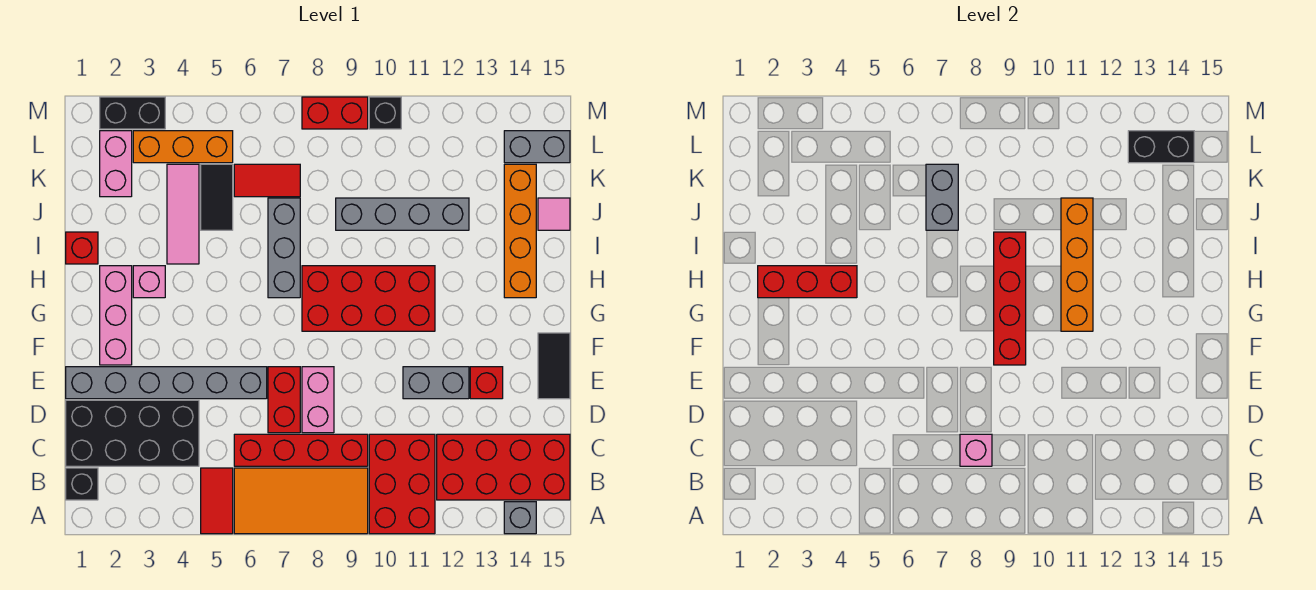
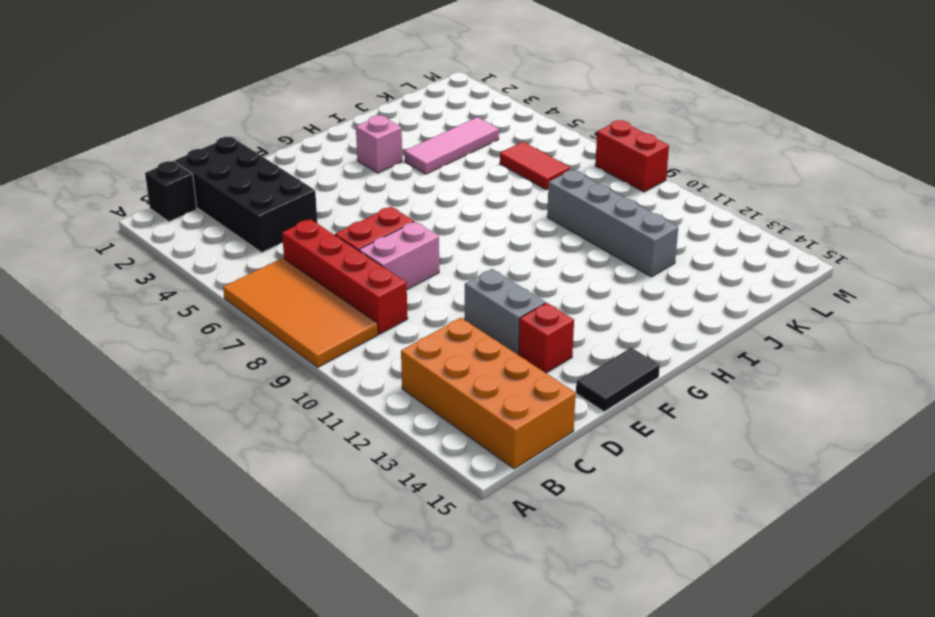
orange brick B12:C15 level 1 -> red brick B12:C15 level 1
none -> red tile A5:B5 level 1
none -> red brick A10:C11 level 1
none -> grey brick A14 level 1
none -> grey brick E1:E6 level 1

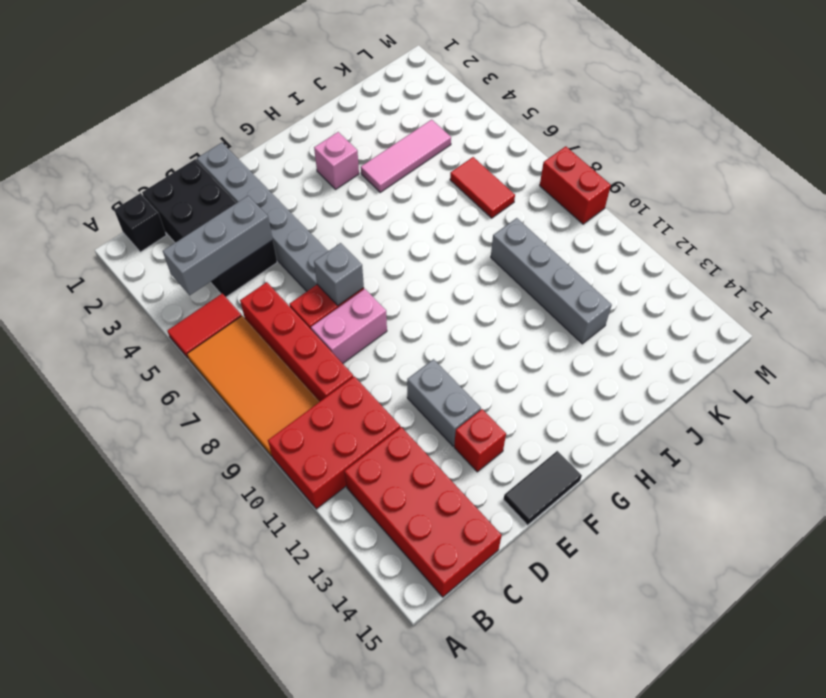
grey brick B4:D4 level 2 -> grey brick H7:J7 level 1
grey brick E7 level 2 -> grey brick A14 level 1
none -> pink brick F2:H2 level 1
none -> red brick G8:H11 level 1
none -> orange brick H14:K14 level 1
none -> red brick I1 level 1

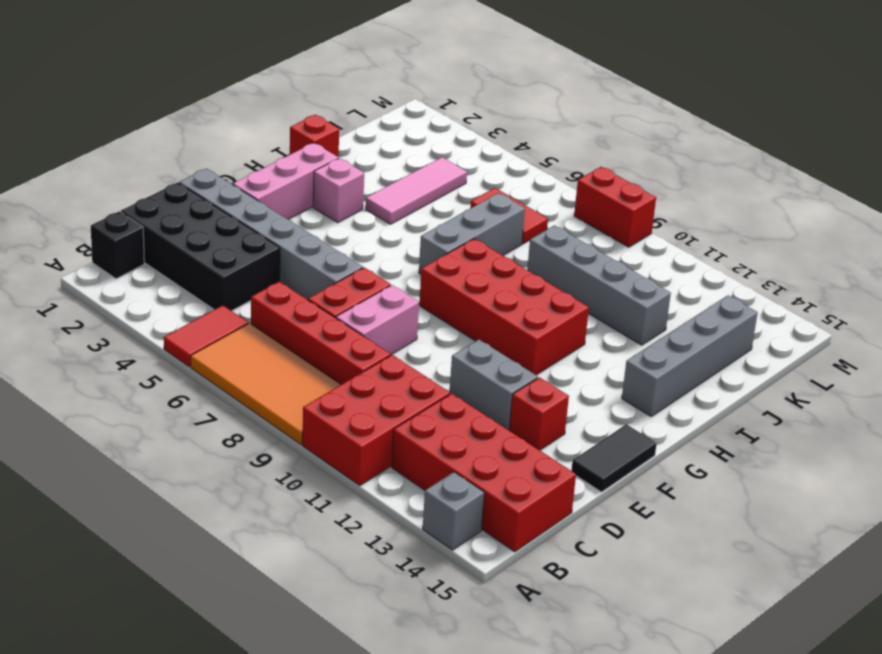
grey brick H14:K14 level 1 -> orange brick H14:K14 level 1
none -> black tile J5:K5 level 1
none -> pink tile J15 level 1
none -> pink brick K2:L2 level 1
none -> orange brick L3:L5 level 1

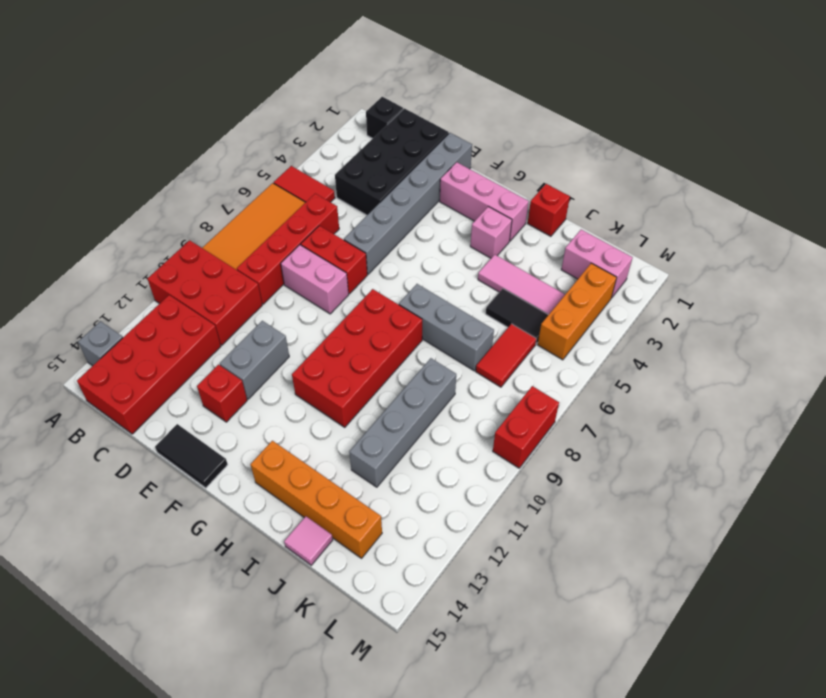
none -> grey brick L14:L15 level 1
none -> black brick M2:M3 level 1
none -> black brick M10 level 1
none -> pink brick C8 level 2

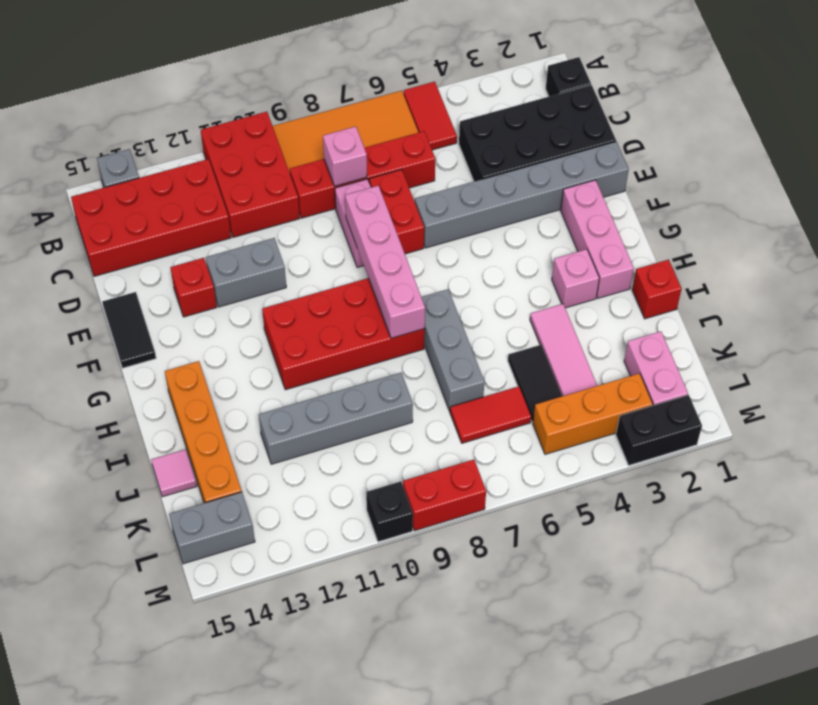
pink brick E8:H8 level 2 -> none
none -> red brick F9:I9 level 2
none -> orange brick G11:J11 level 2
none -> red brick H2:H4 level 2
none -> grey brick J7:K7 level 2

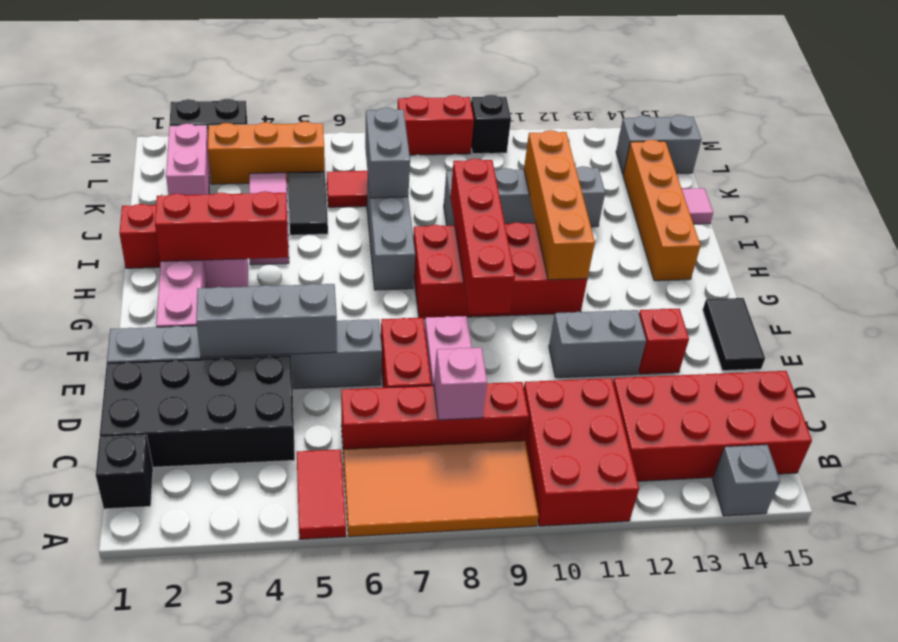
grey brick E3:E5 level 2 -> none
none -> black brick L13:L14 level 2

